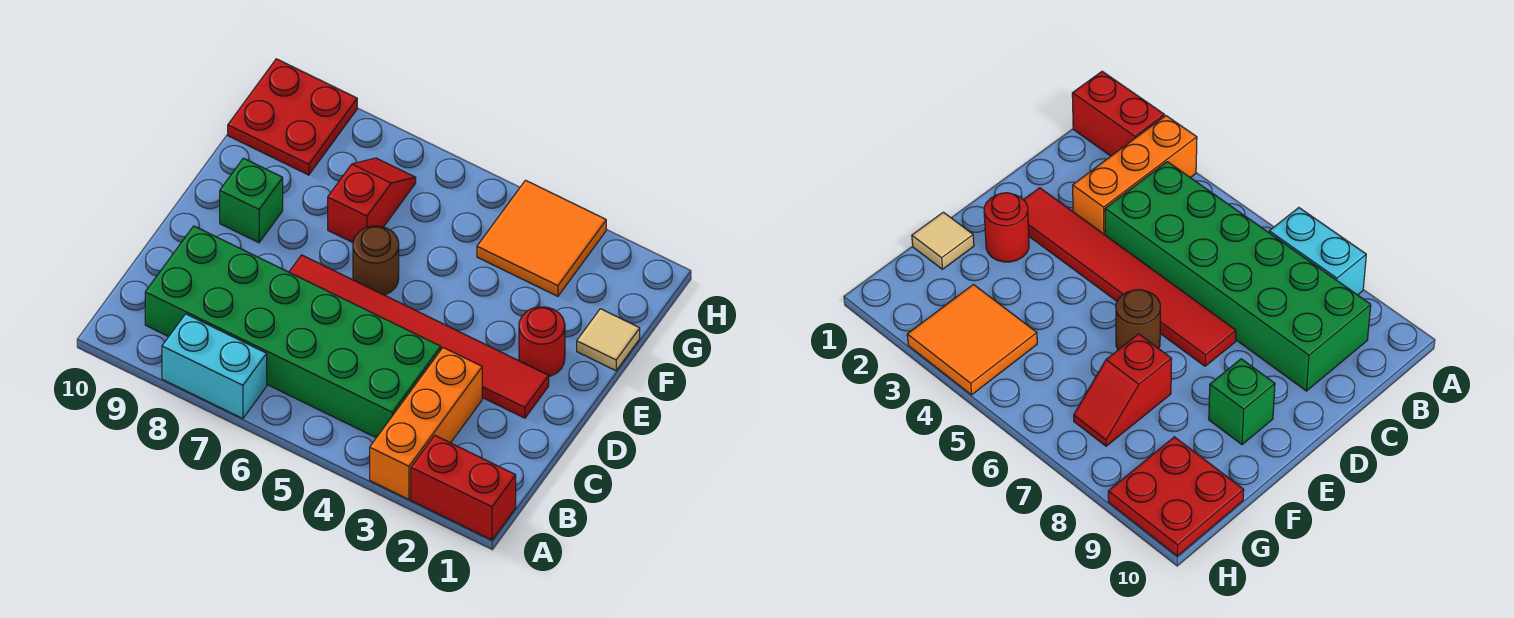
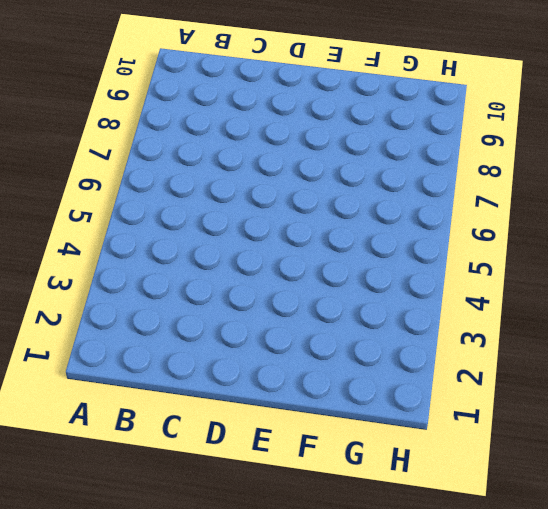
none -> red brick A1:A2 level 1
none -> orange brick A3:C3 level 1
none -> cyan brick A7:A8 level 1

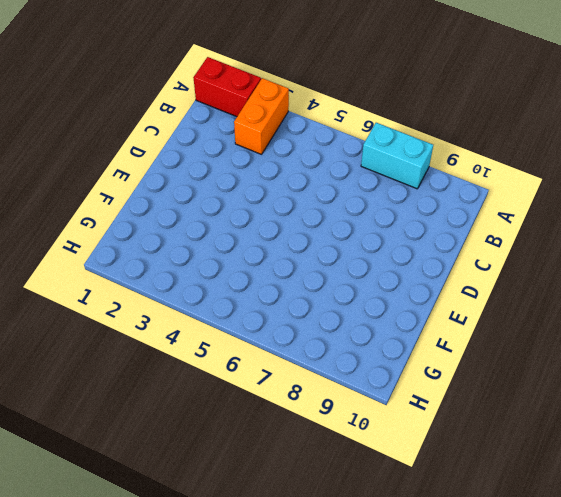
orange brick A3:B3 level 1 -> orange brick A3:C3 level 1
none -> green brick B4:C9 level 1
none -> red tile D2:D7 level 1
none -> red round brick E2 level 1

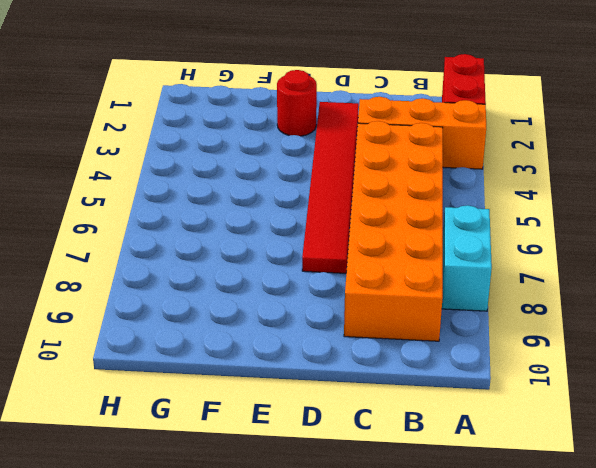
orange brick B4:C9 level 1 -> green brick B4:C9 level 1
none -> brown round brick E6 level 1
none -> green brick E9 level 1
none -> tan tile F1 level 1

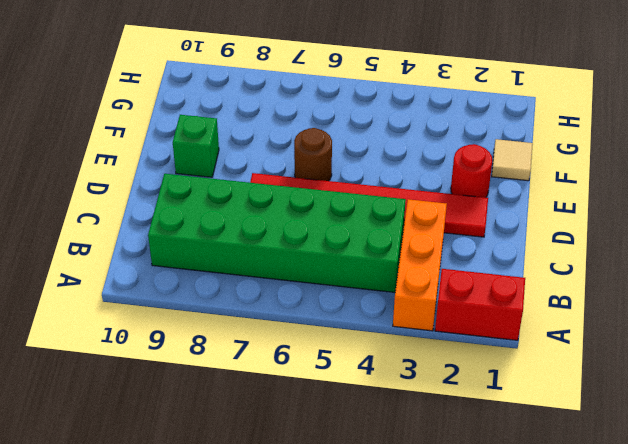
none -> cyan brick A7:A8 level 1
none -> red slope F7:G7 level 1 top F
none -> orange tile G3:H4 level 1

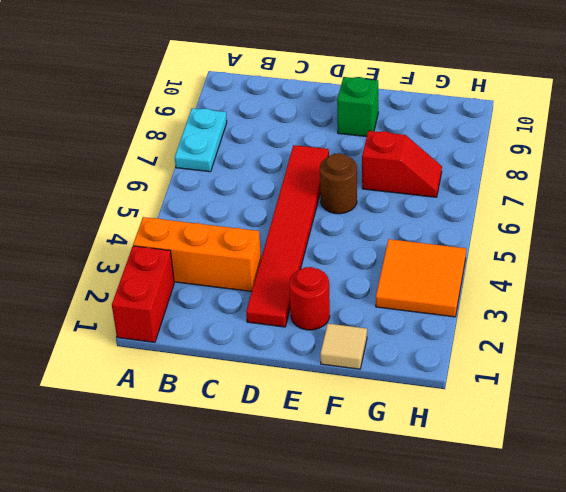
cyan plate A7:A8 level 1 -> cyan brick A7:A8 level 1
none -> green brick B4:C9 level 1
none -> red plate G9:H10 level 1

